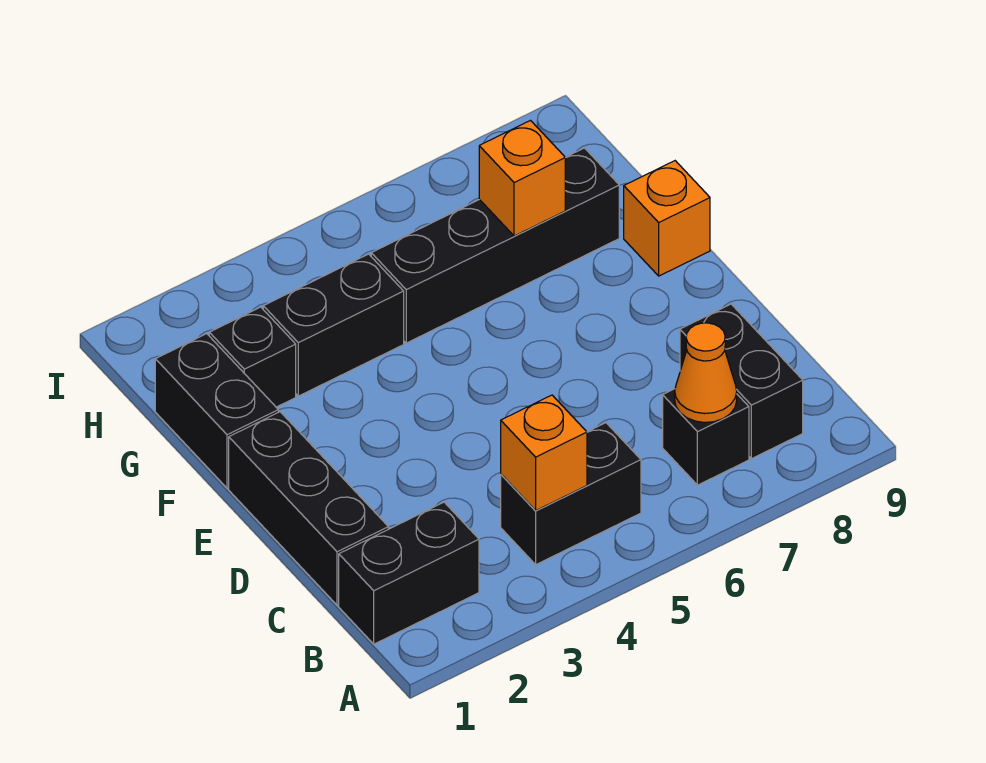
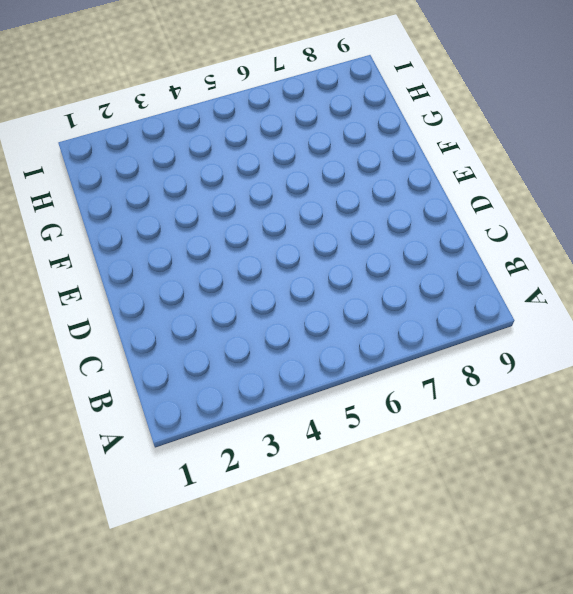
none -> black brick B1:B2 level 1
none -> black brick B4:B5 level 1
none -> black brick B7 level 1

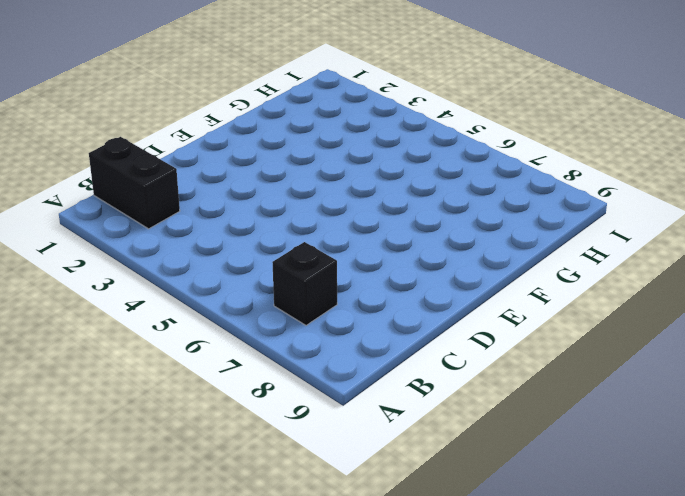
none -> black brick B4:B5 level 1
none -> black brick B8:C8 level 1
none -> black brick C1:E1 level 1

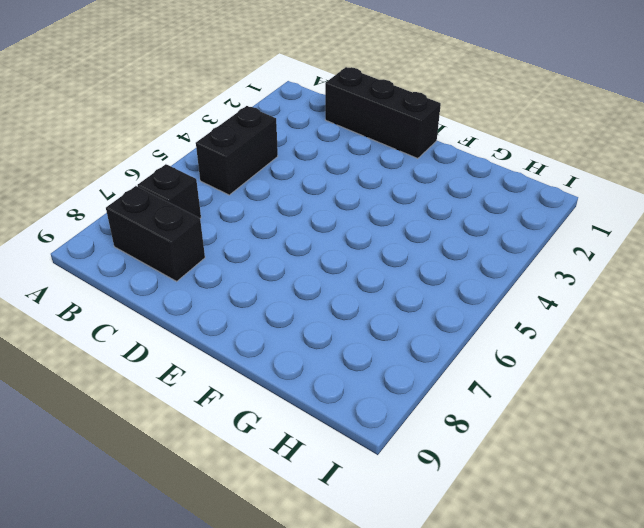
none -> black brick B1:B2 level 1
none -> black brick F1:G1 level 1
none -> orange brick F9 level 1

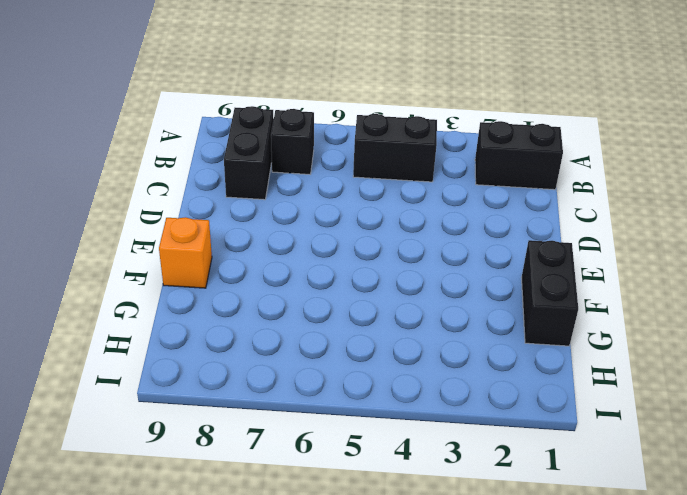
none -> black brick C1:E1 level 1
none -> black brick G2 level 1
none -> black brick G3:G4 level 1

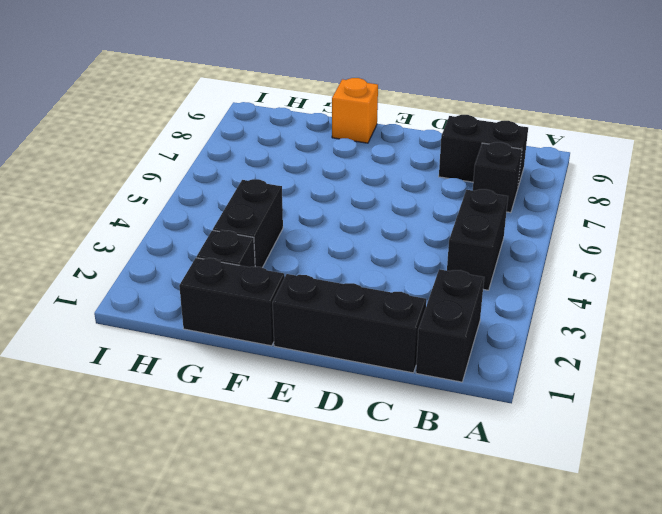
none -> black brick G5:G8 level 1
none -> orange brick B4 level 2
none -> orange cone B7 level 2

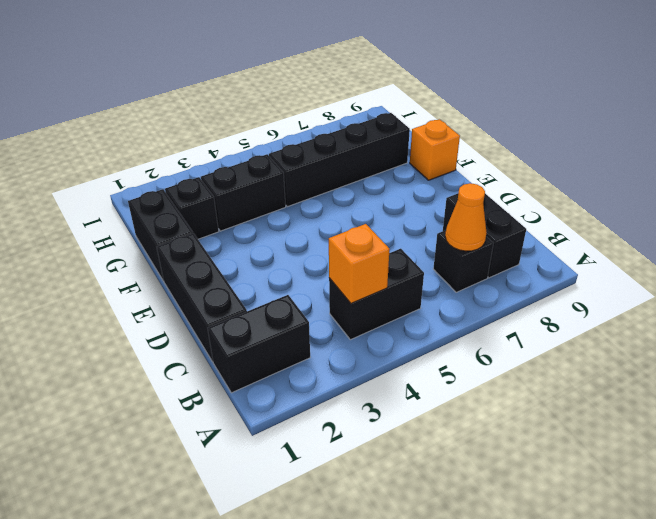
none -> orange brick G7 level 2

